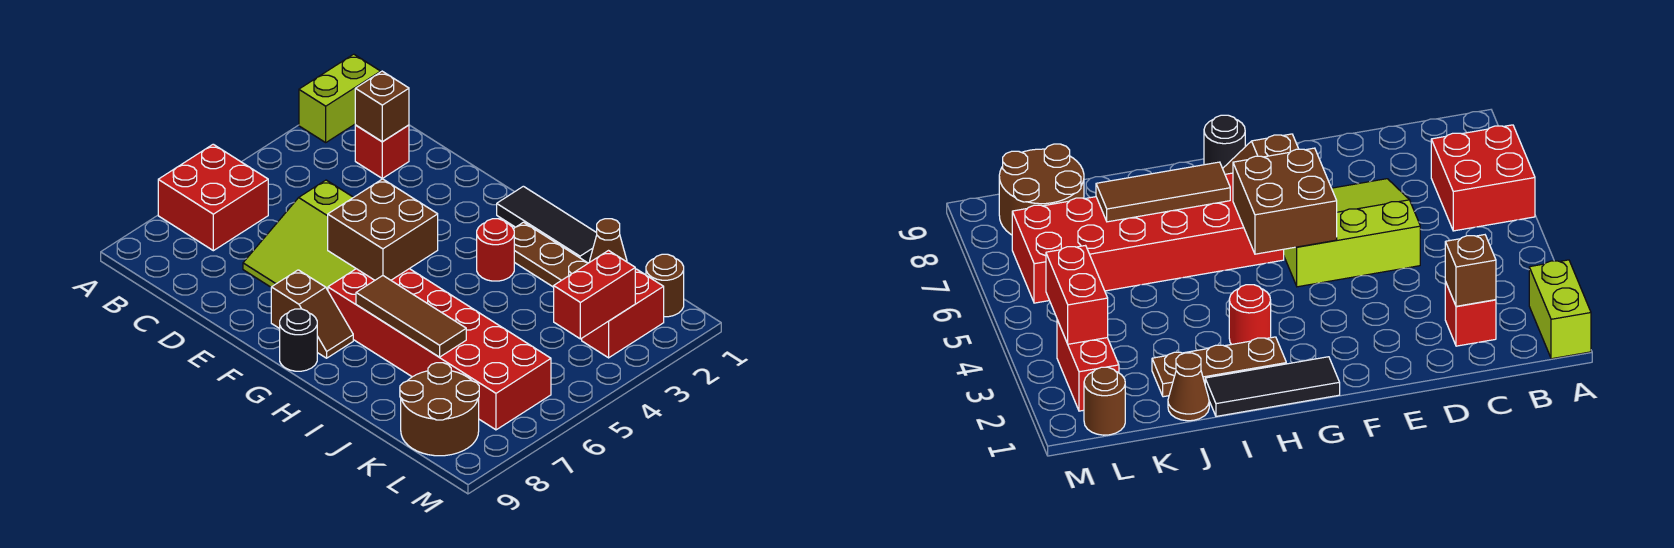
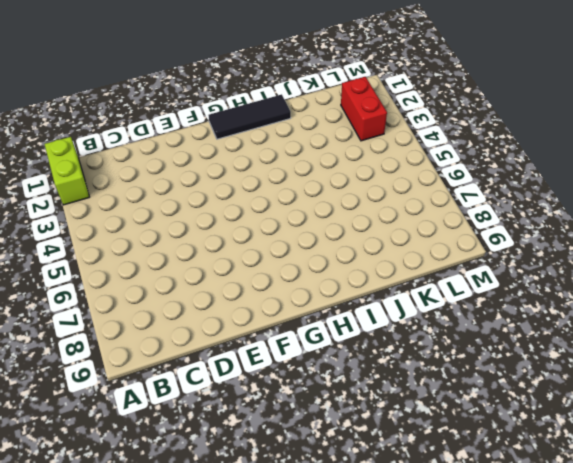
none -> red brick A6:B7 level 1
none -> red brick C2 level 1
none -> lime slope D5:F7 level 1 top 5

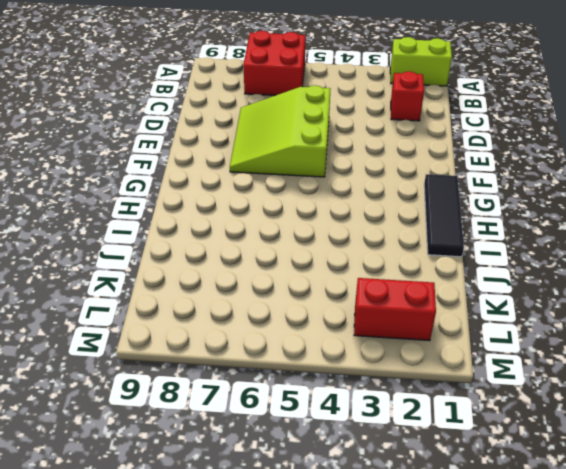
none -> brown slope F8:G8 level 1 top F
none -> red brick G6:L7 level 1
none -> black round brick G9 level 1

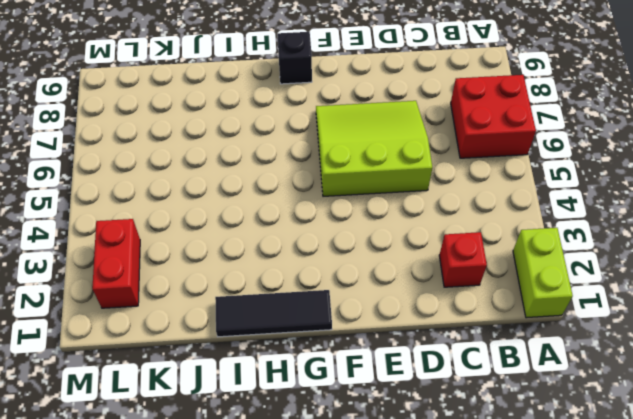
black brick G9 level 1 -> black round brick G9 level 1
none -> brown slope F8:G8 level 1 top F
none -> red brick G6:L7 level 1
none -> brown plate H2:J2 level 1

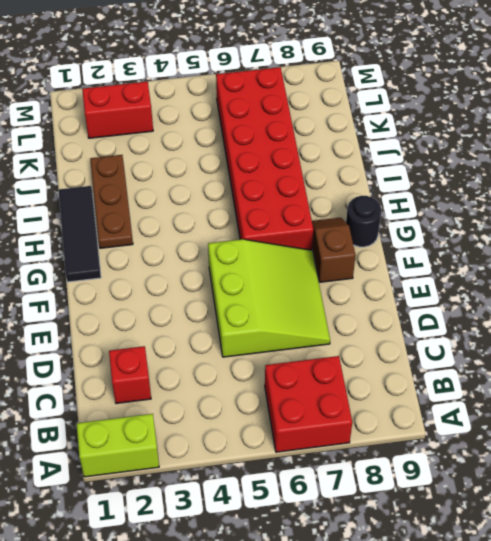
none -> red round brick H3 level 1
none -> brown cone J1 level 1
none -> brown round brick K8:L9 level 1

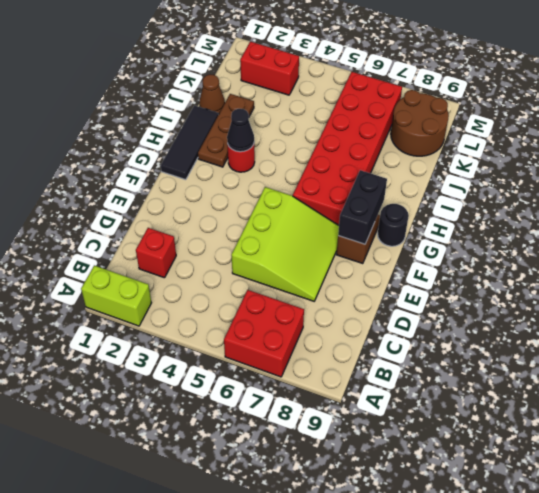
black brick F8:G8 level 2 -> none
black cone H3 level 2 -> none
none -> brown round brick L1 level 1
none -> brown brick C2 level 2
none -> brown brick F5:G6 level 2

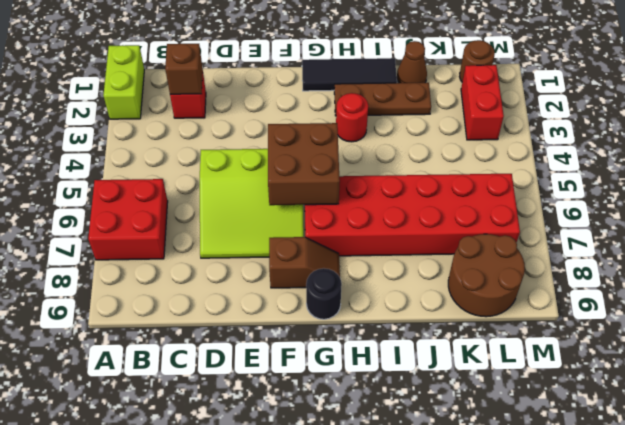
none -> brown tile H7:J7 level 2
none -> red brick L3:L4 level 2

